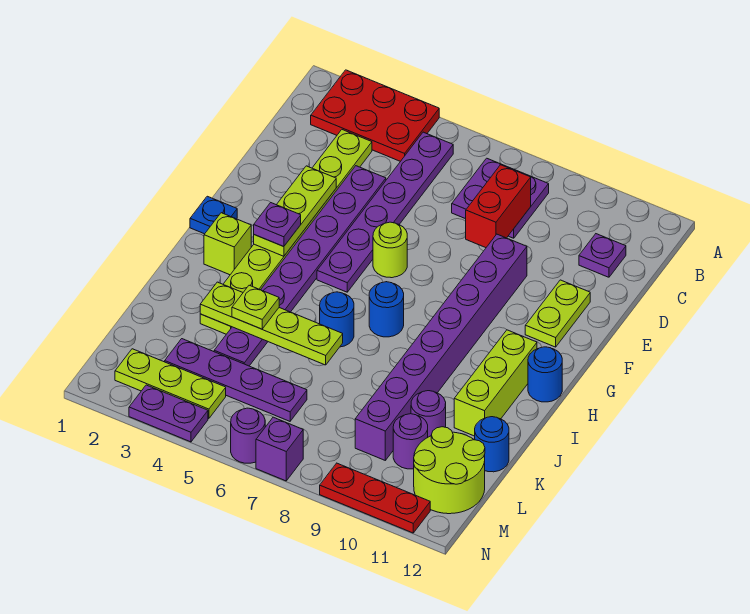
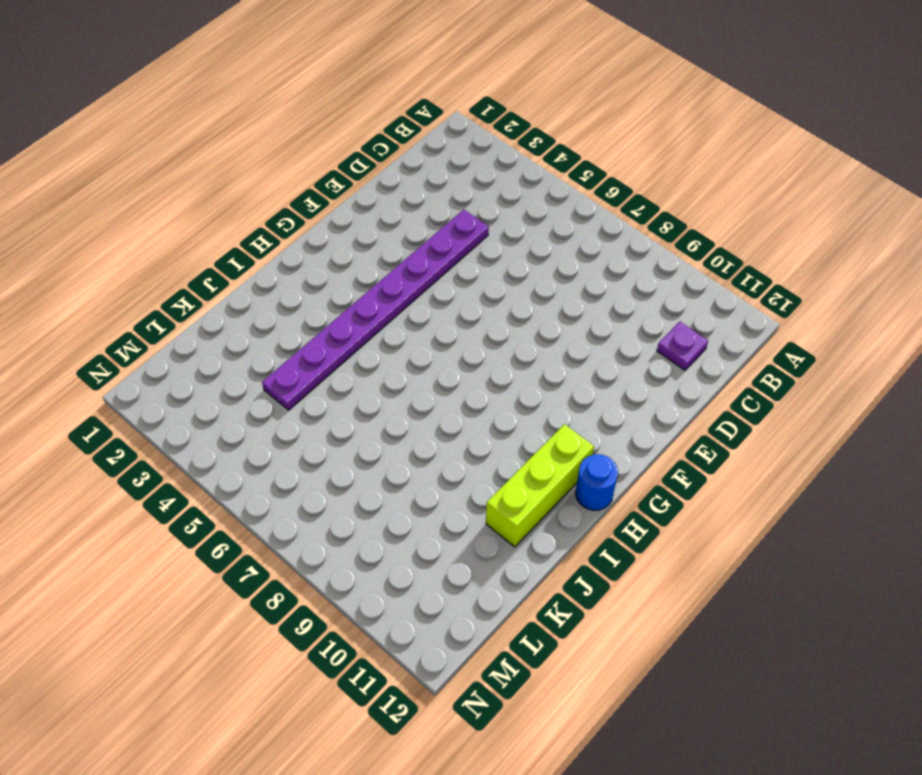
none -> red plate A2:B4 level 1
none -> purple plate B5:G5 level 1
none -> purple plate B7:C8 level 1
none -> lime plate C3:J3 level 1

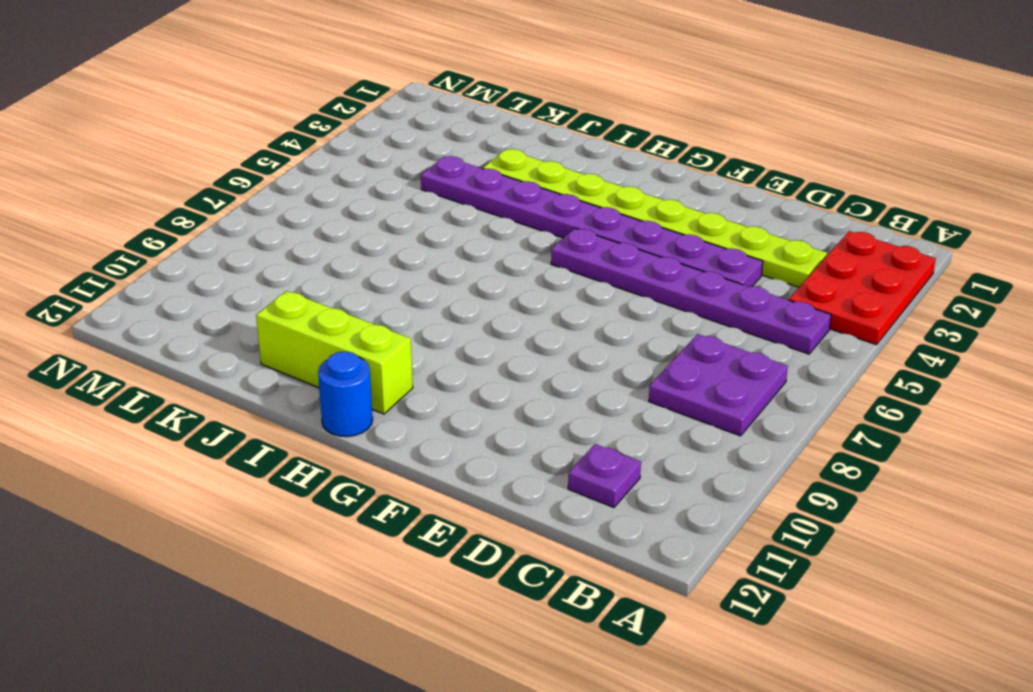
none -> purple brick E9:L9 level 1
none -> lime plate E11:F11 level 1
none -> lime round brick F6 level 1
none -> blue plate G1 level 1

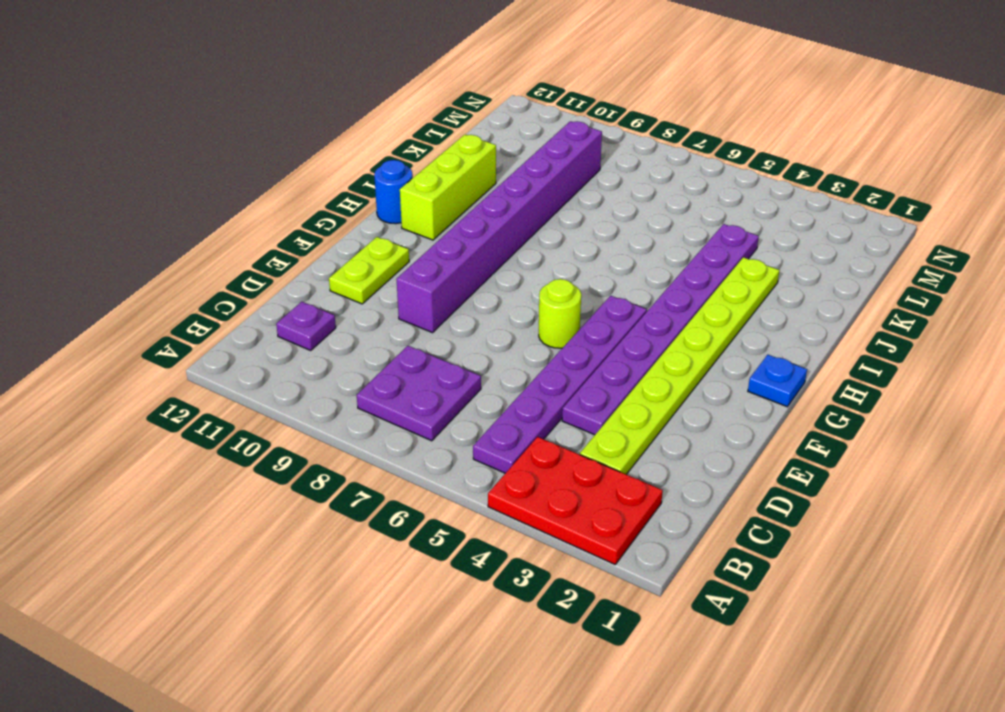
none -> lime brick H2 level 1
none -> blue round brick H7 level 1
none -> blue round brick I6 level 1
none -> purple round brick K10 level 1

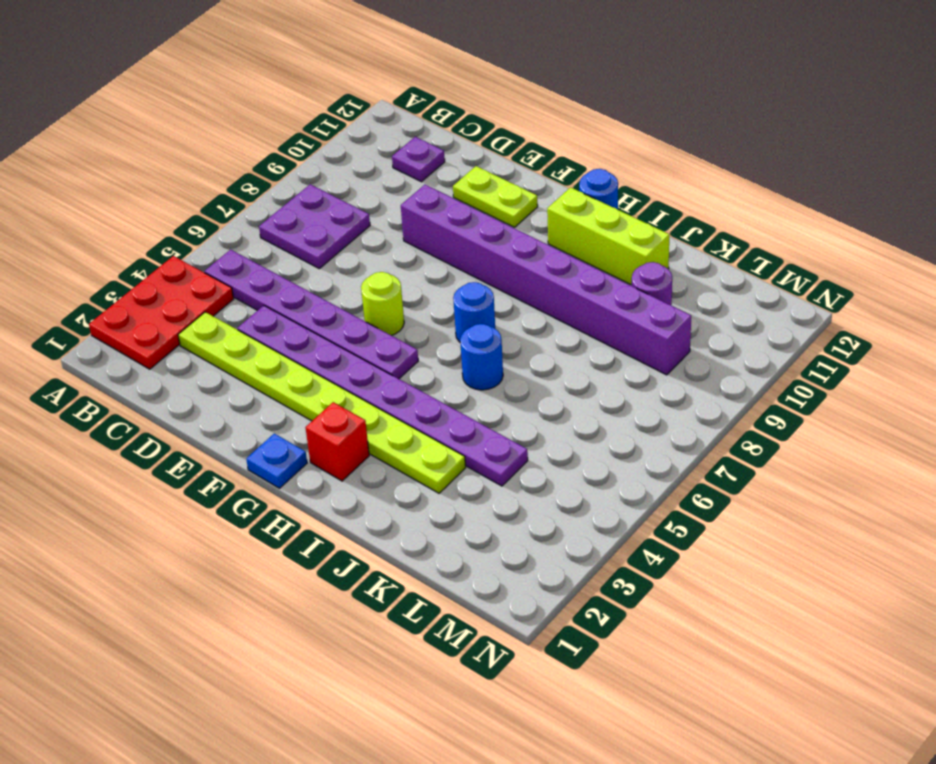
red brick H2 level 1 -> lime brick H2 level 1
none -> blue round brick K12 level 1
none -> purple plate L3:L6 level 1
none -> purple round brick L10 level 1
none -> lime round brick L11:M12 level 1

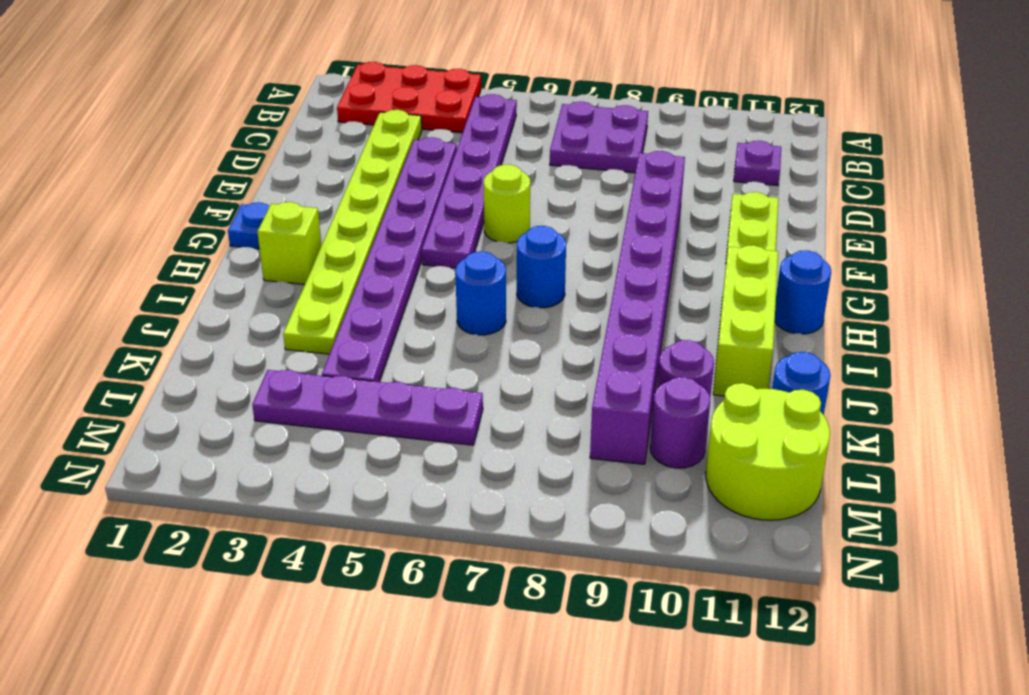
none -> lime plate M2:M4 level 1
none -> purple plate N3:N4 level 1
none -> purple round brick N6 level 1
none -> purple brick N7 level 1

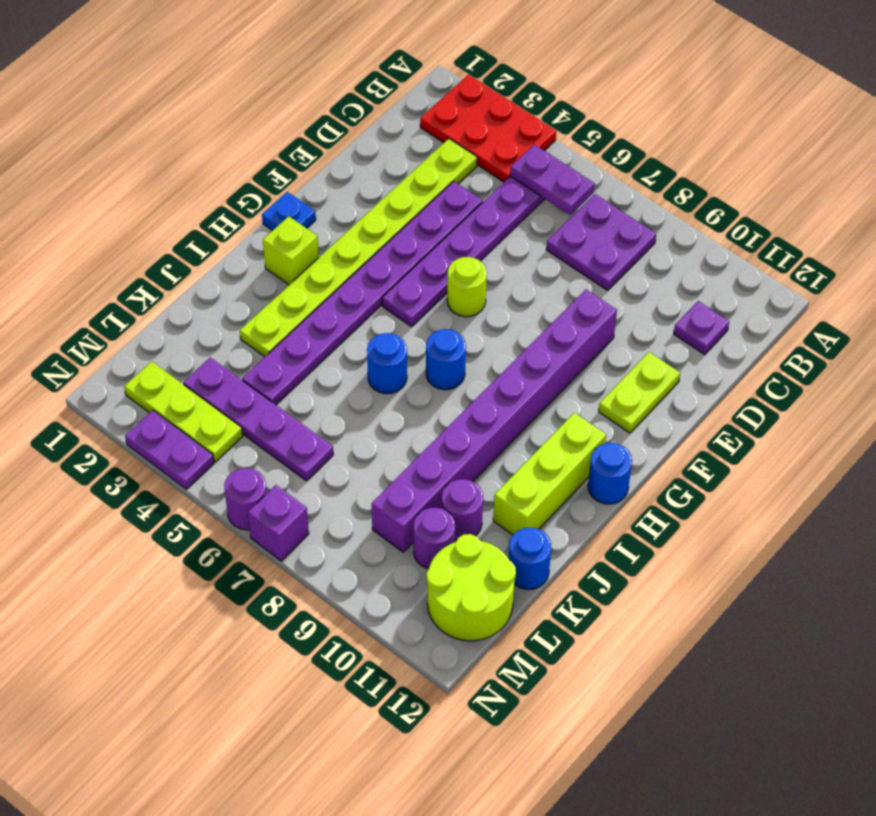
purple plate B5:B6 level 2 -> none
none -> red plate N9:N11 level 1
none -> red brick C8:D8 level 2
none -> lime plate E3:G3 level 2
none -> lime plate J3:J6 level 2

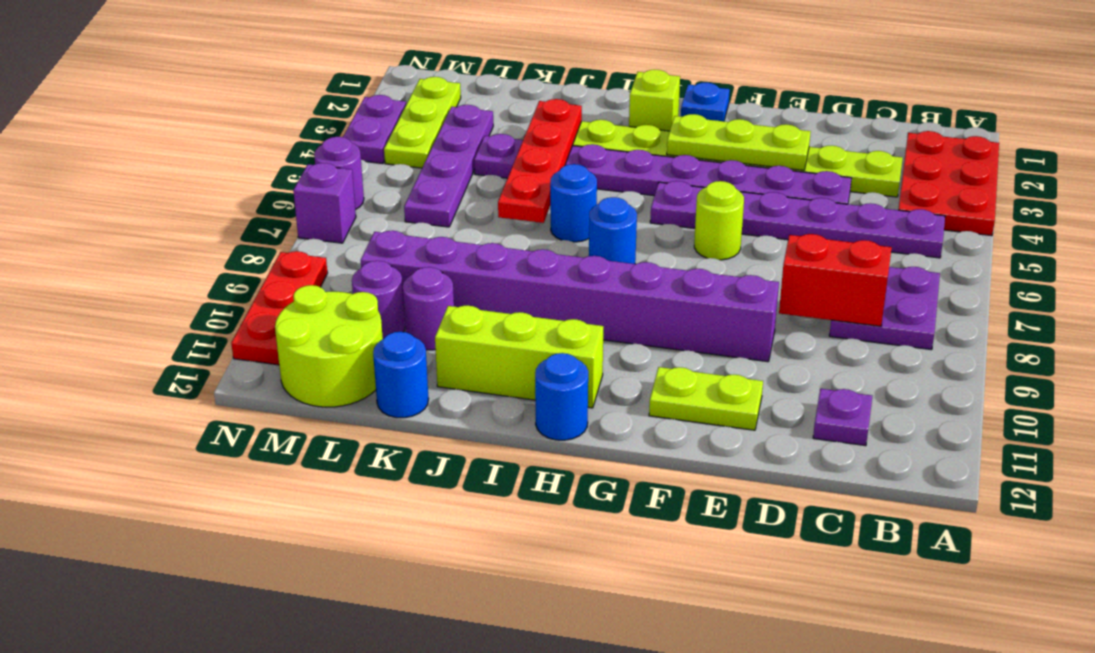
red plate J3:J6 level 2 -> lime plate J3:J6 level 2
none -> purple plate G3 level 3
none -> lime plate J4 level 3

